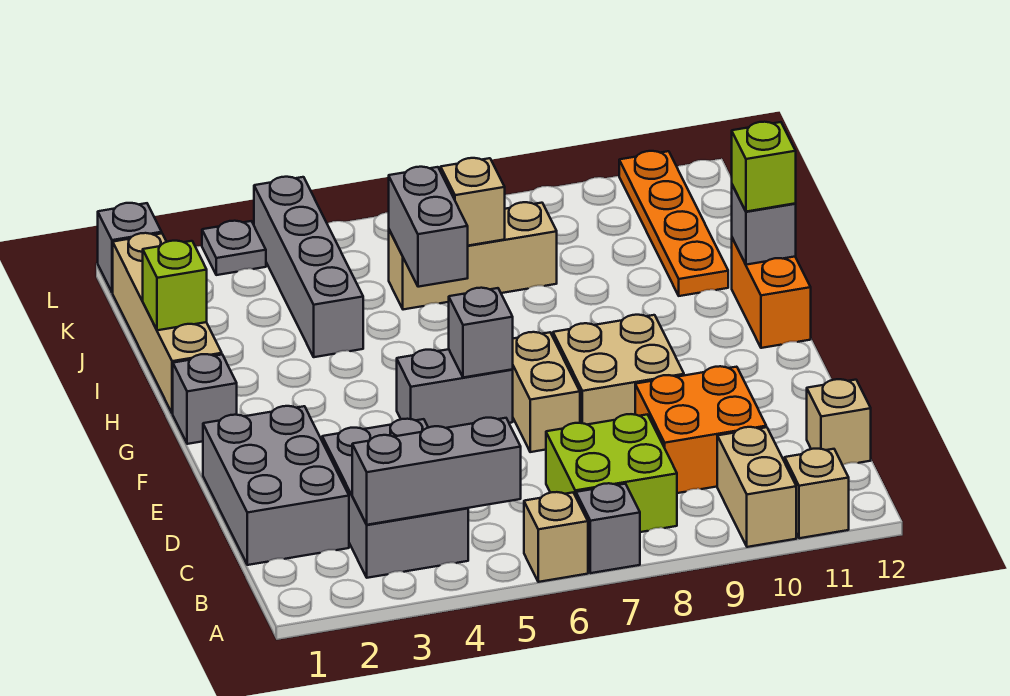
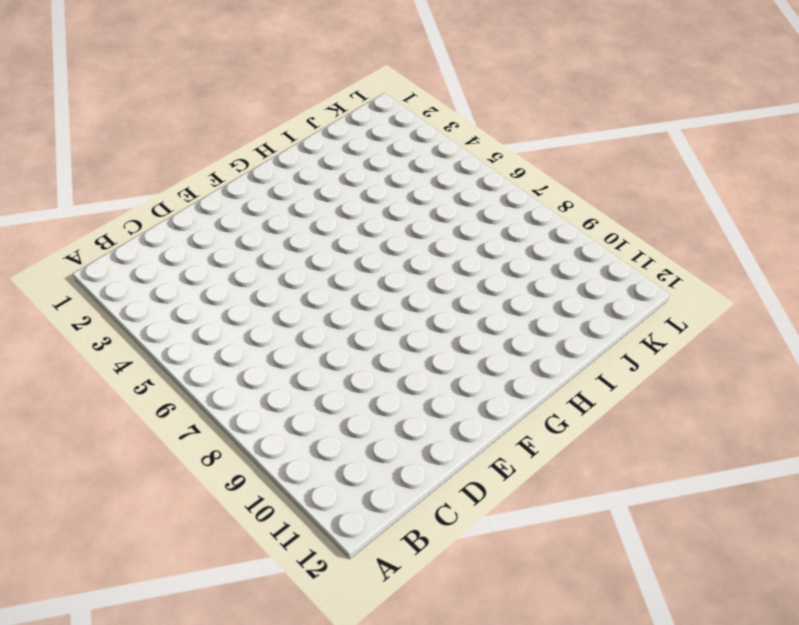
none -> tan brick A6 level 1
none -> grey brick A7 level 1
none -> tan brick A10:B10 level 1

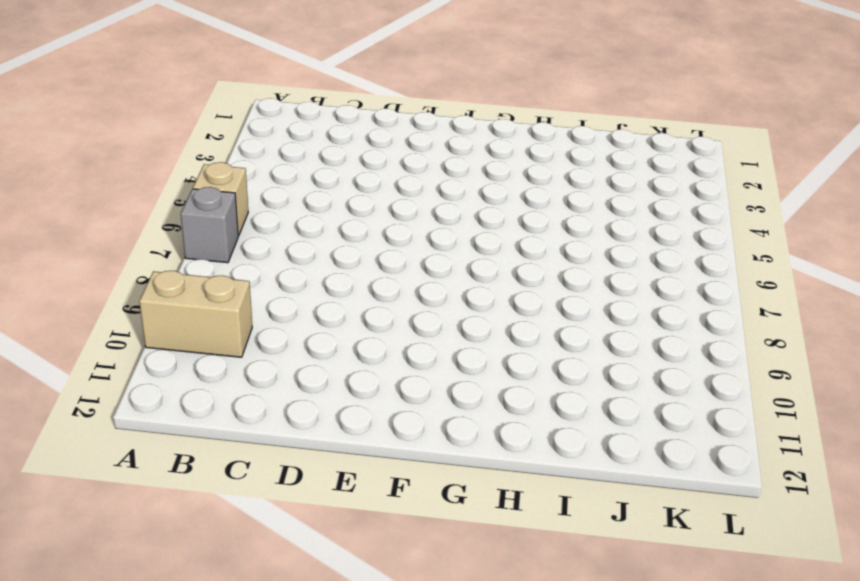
none -> tan brick A11 level 1
none -> grey brick B3:D4 level 1
none -> lime brick B7:C8 level 1

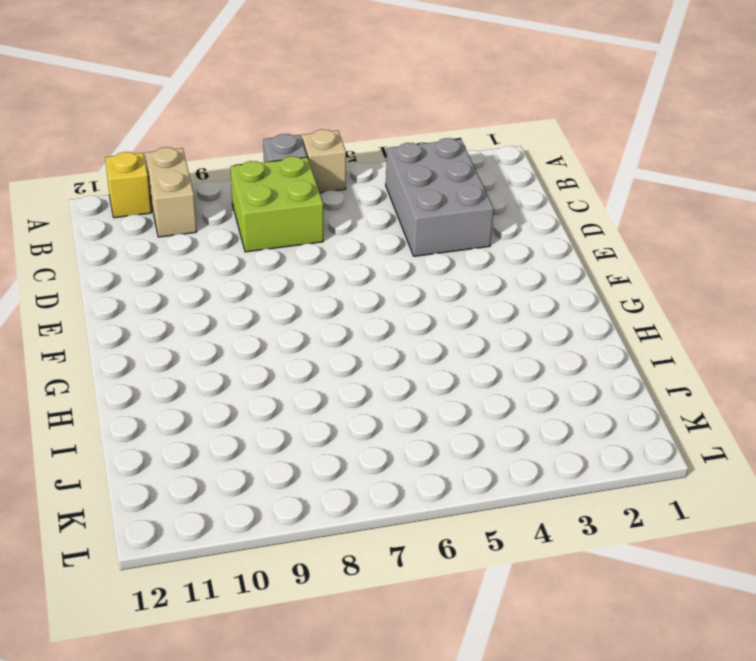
yellow brick A11 level 1 -> tan brick A11 level 1
none -> grey brick C1:E2 level 1
none -> orange brick C9:D10 level 1
none -> tan brick C12 level 1

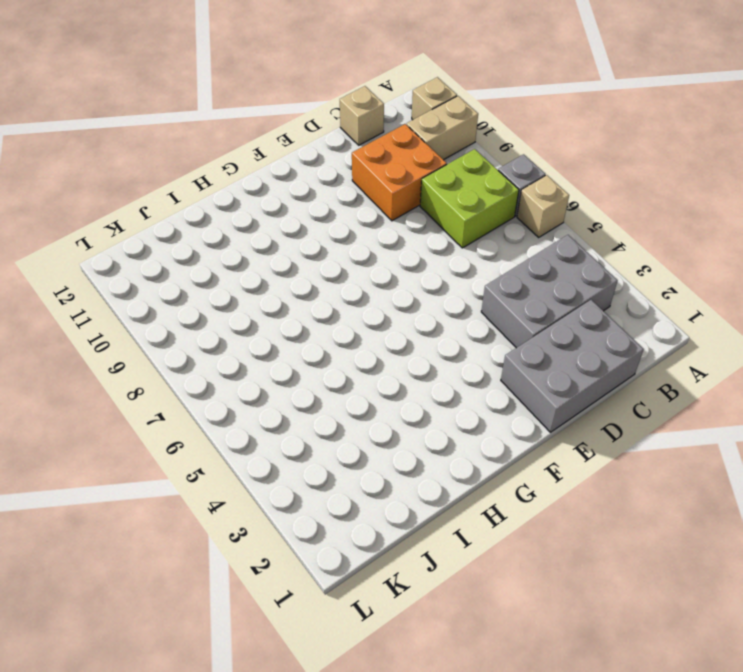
none -> tan brick E7:F7 level 1
none -> tan brick E8:F9 level 1
none -> grey brick F5:F6 level 1

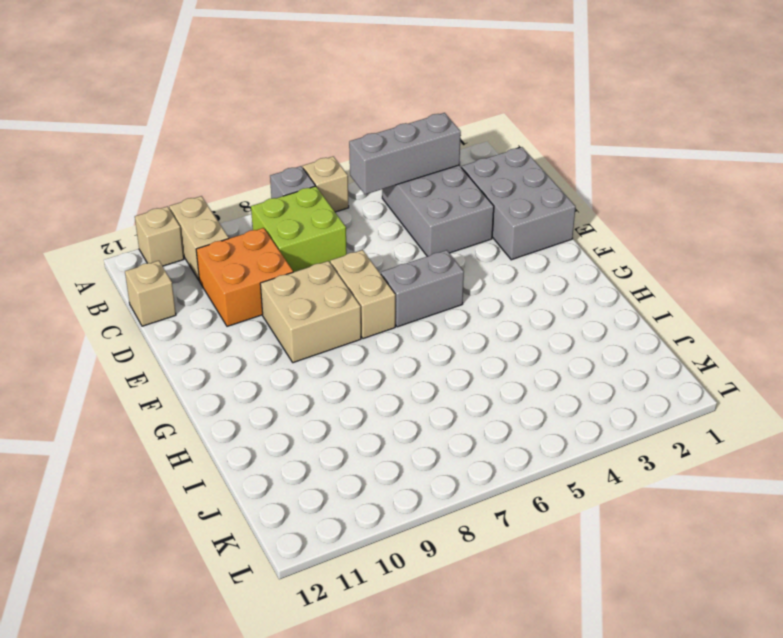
none -> grey brick G1 level 1
none -> orange brick G12:H12 level 1
none -> tan brick H1:K1 level 1

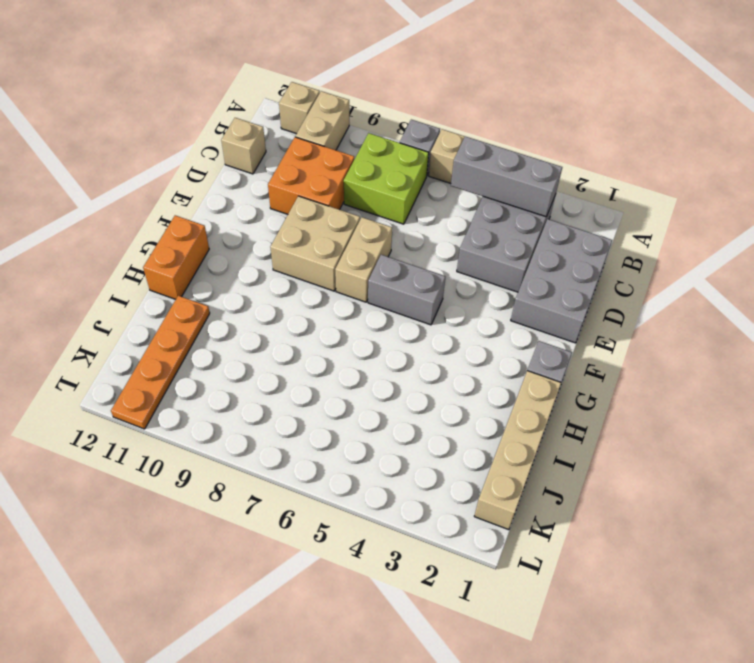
none -> grey brick I4:L4 level 1
none -> tan brick J6:J8 level 1
none -> grey brick L1 level 1

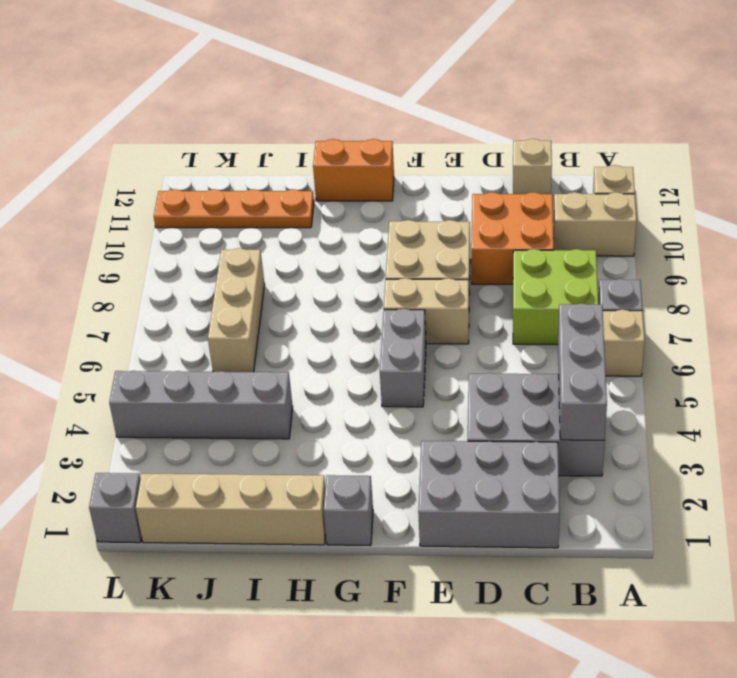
none -> grey plate L3 level 1
none -> grey brick F6 level 2
none -> grey brick H12 level 2

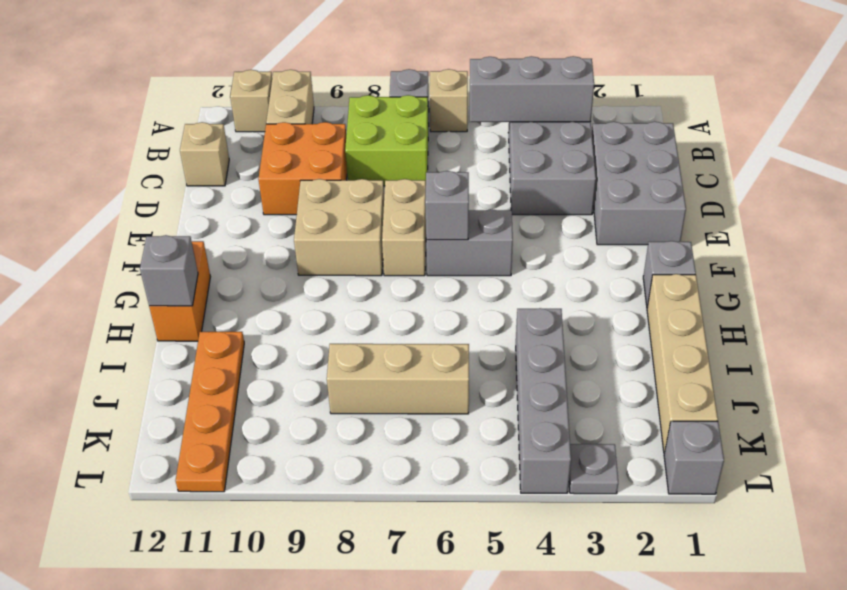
none -> lime brick I1 level 2
none -> grey brick I6:J6 level 2
none -> tan brick J7 level 2

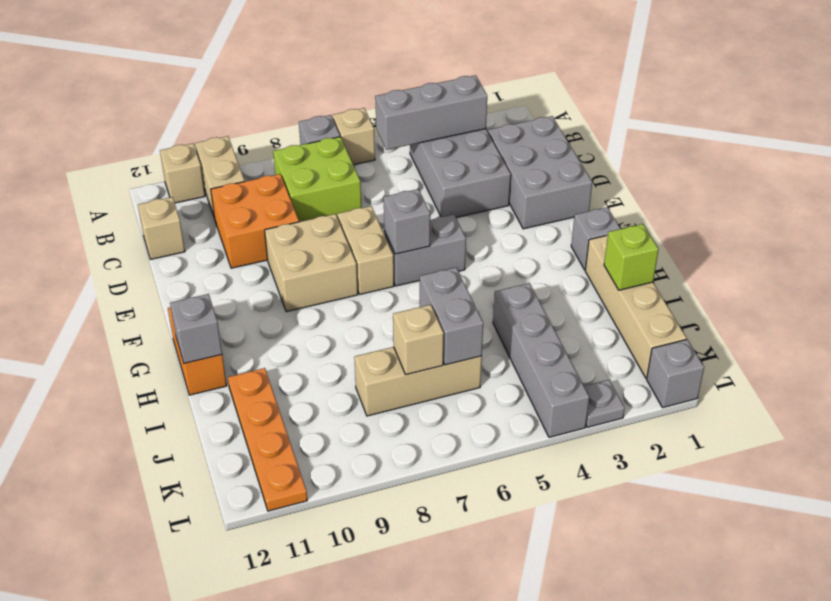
none -> lime brick H12 level 3

